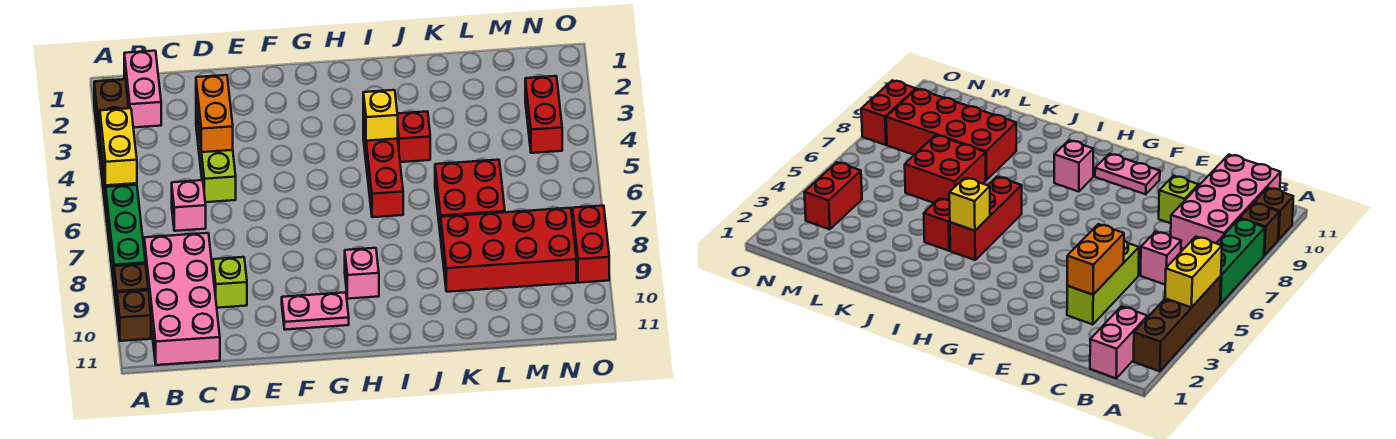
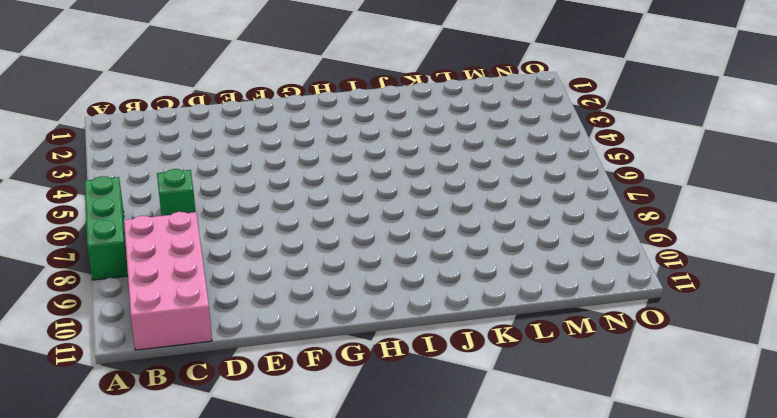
green brick C6 level 1 -> pink brick C6 level 1
none -> brown brick A2:A5 level 1
none -> brown brick A9 level 1
none -> brown brick A10 level 1

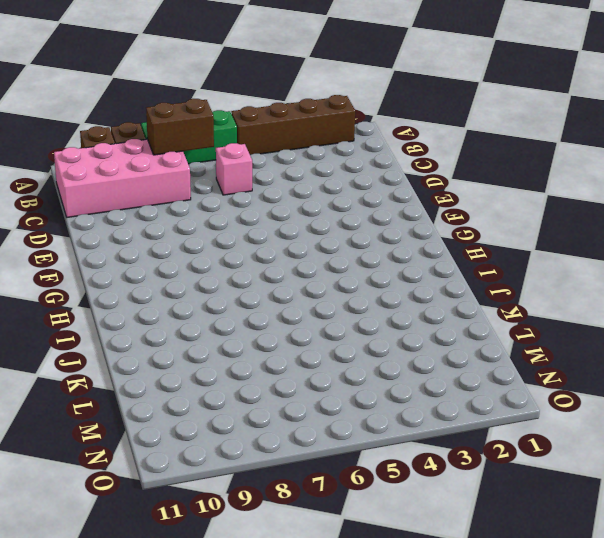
brown brick B7:B8 level 2 -> none
none -> pink brick B1:B2 level 1
none -> lime brick D3:D5 level 1
none -> lime brick D9 level 1

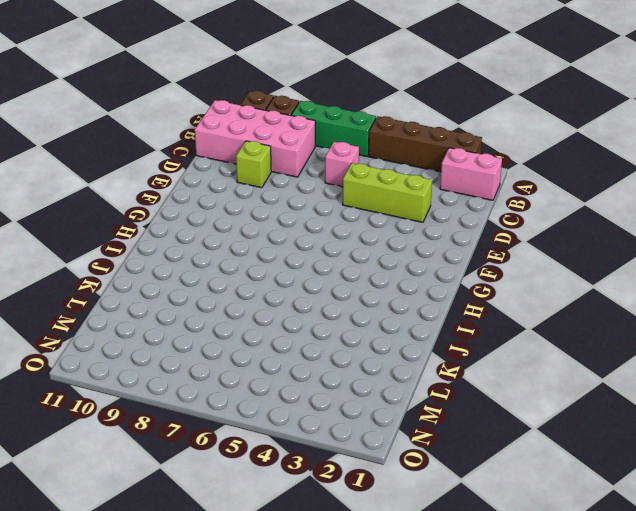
none -> pink plate F10:G10 level 1
none -> pink brick H9 level 1
none -> red brick I4:I6 level 1

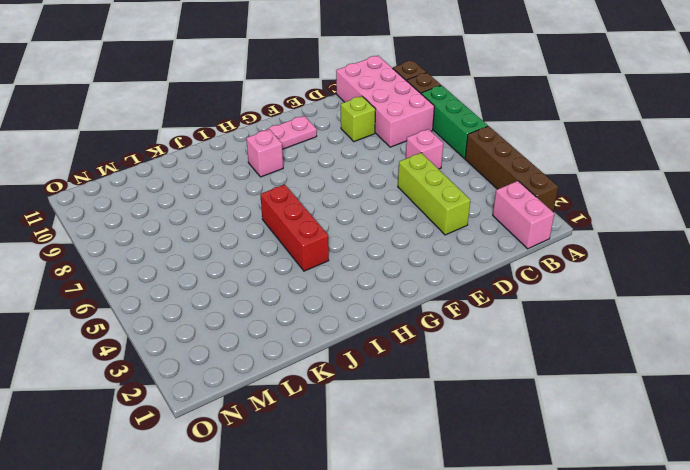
none -> red brick J4 level 1
none -> red brick K6:L7 level 1
none -> red brick K8:N9 level 1

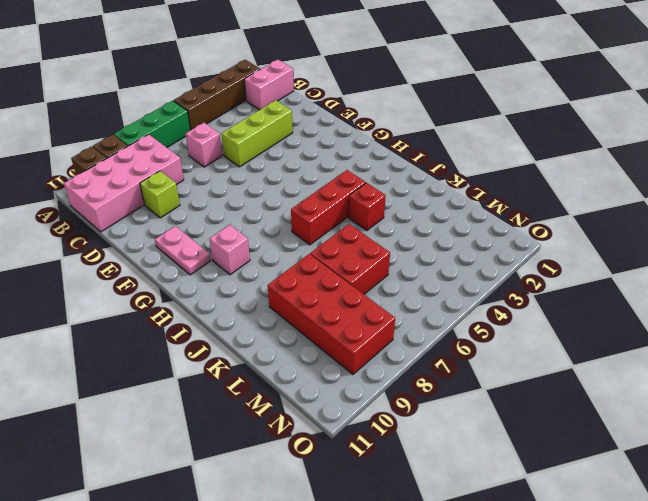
none -> red brick N3:N4 level 1
none -> red brick O8:O9 level 1
none -> yellow brick A4:A5 level 2

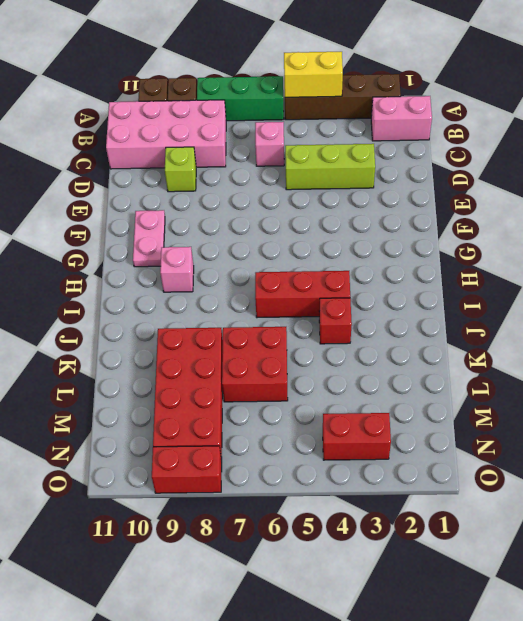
none -> orange brick D3:D4 level 2
none -> yellow brick I4 level 2

